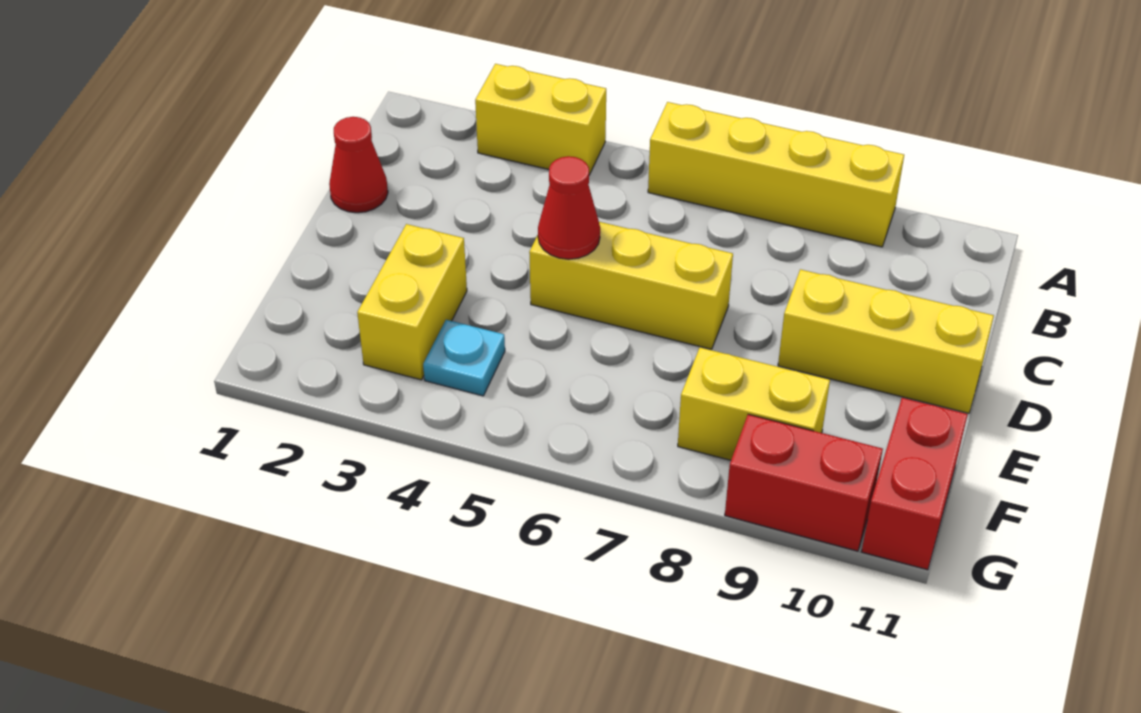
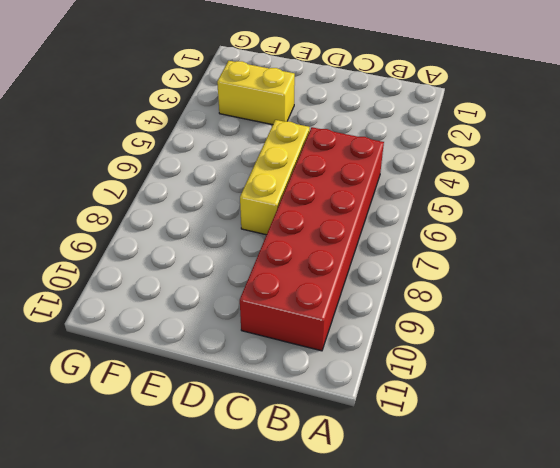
red brick B5:C10 level 1 -> none
none -> yellow brick A3:A4 level 1
none -> yellow brick A6:A9 level 1

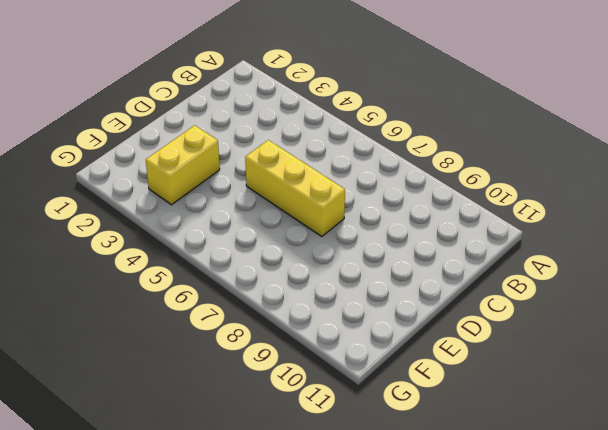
none -> yellow brick A3:A4 level 1
none -> yellow brick A6:A9 level 1

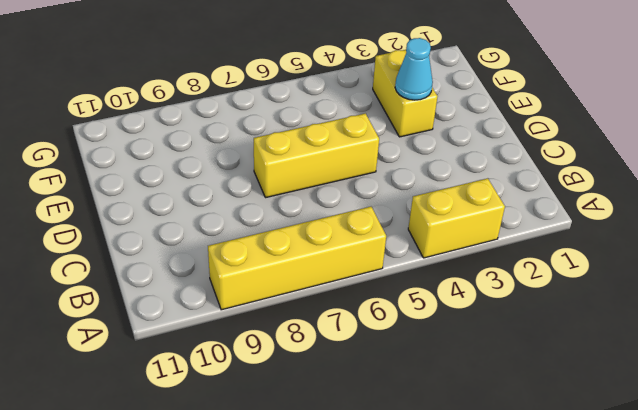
cyan cone E3 level 2 -> none
none -> red cone C1 level 1
none -> yellow brick D9:D11 level 1

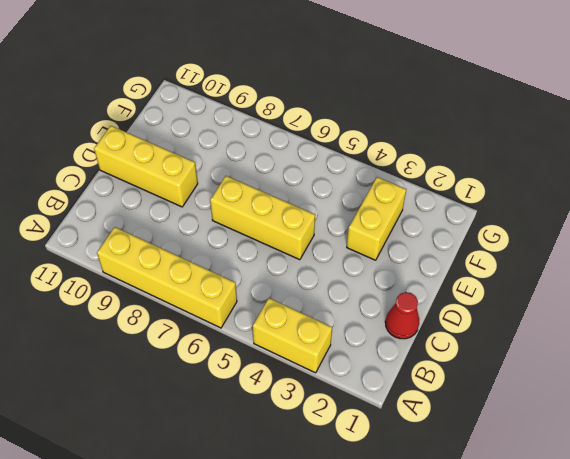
none -> cyan plate F4 level 1
none -> yellow brick F8:F9 level 1

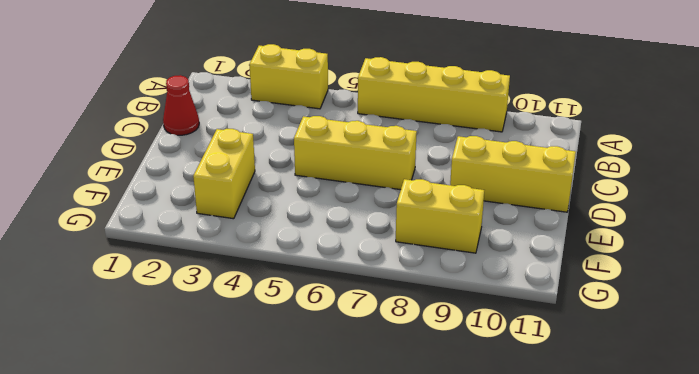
none -> cyan plate F4 level 1
none -> red brick F11:G11 level 1

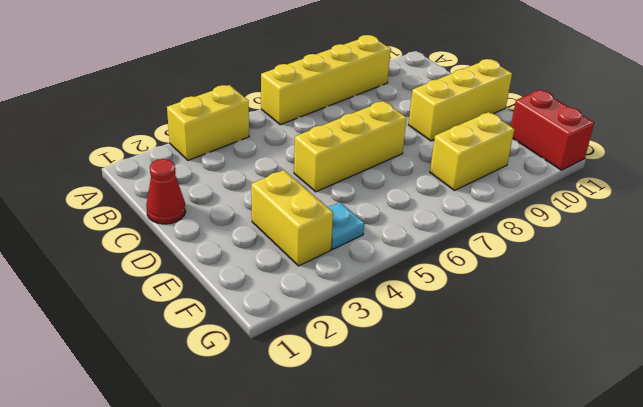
none -> red brick G9:G10 level 1
none -> red cone D5 level 2

